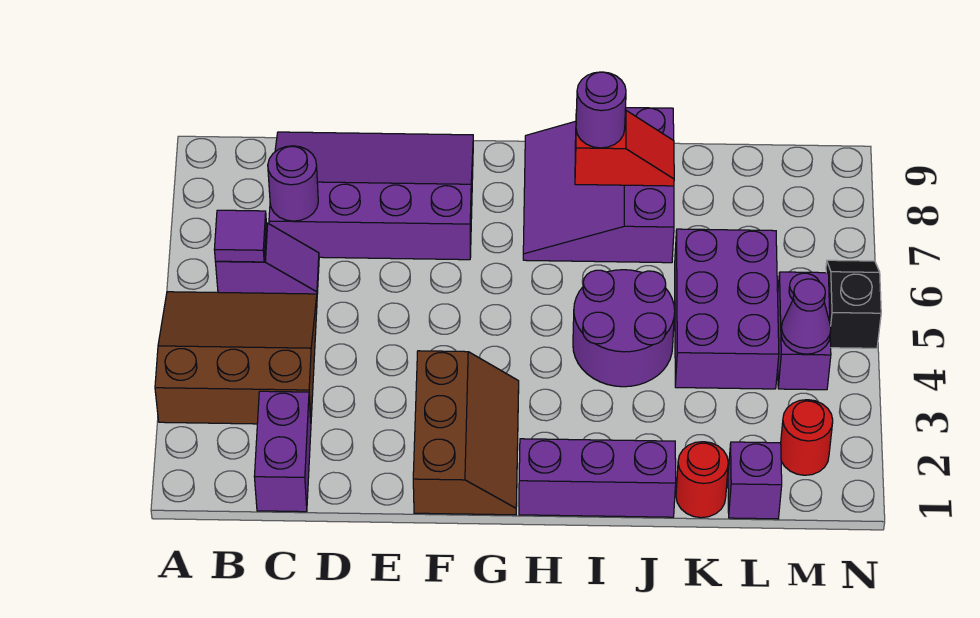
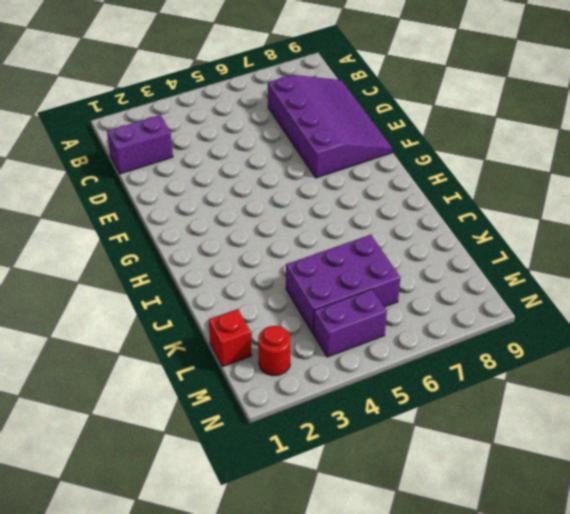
red brick L1 level 1 -> purple brick L1 level 1
none -> brown slope A3:C5 level 1 top 3
none -> purple slope B6:C6 level 1 top B
none -> brown slope F1:G3 level 1 top F

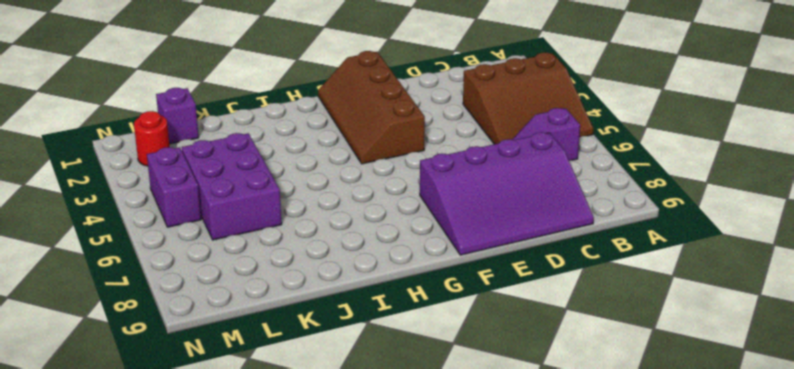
brown slope F1:G4 level 1 top F -> brown slope F1:G3 level 1 top F
none -> purple brick C1:C2 level 1
none -> purple brick H1:J1 level 1
none -> purple slope H7:J9 level 1 top J

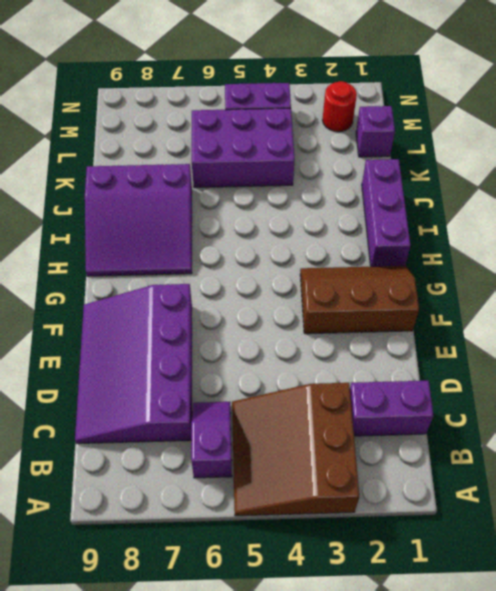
none -> purple round brick I4:J5 level 1
none -> red round brick K1 level 1
none -> black slope N5:N6 level 1 top 5

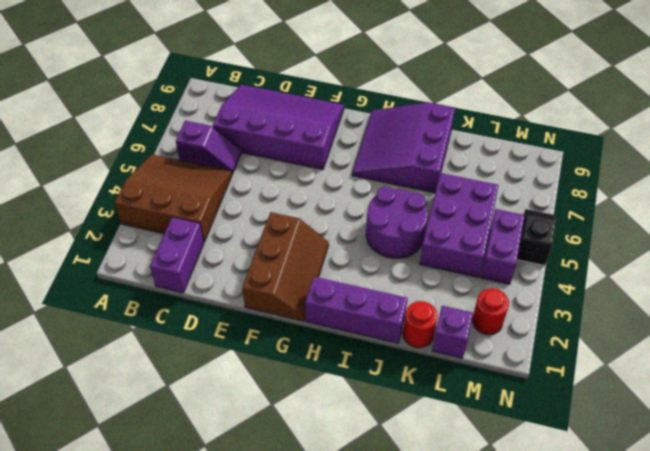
none -> purple tile B6 level 2
none -> purple round brick C7 level 2
none -> red slope I8:J8 level 2 top I

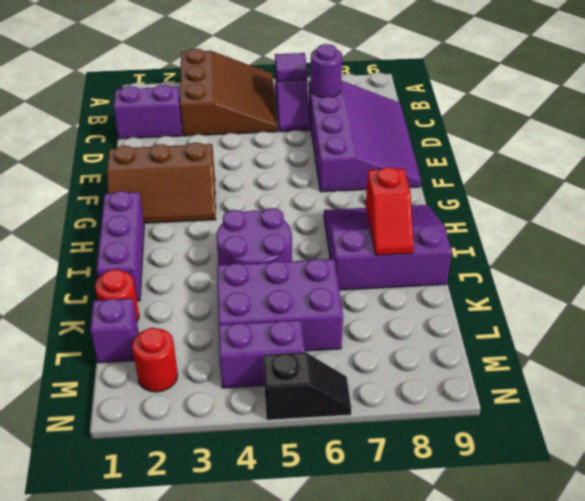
none -> purple cone M4 level 2
none -> purple round brick I8 level 3

